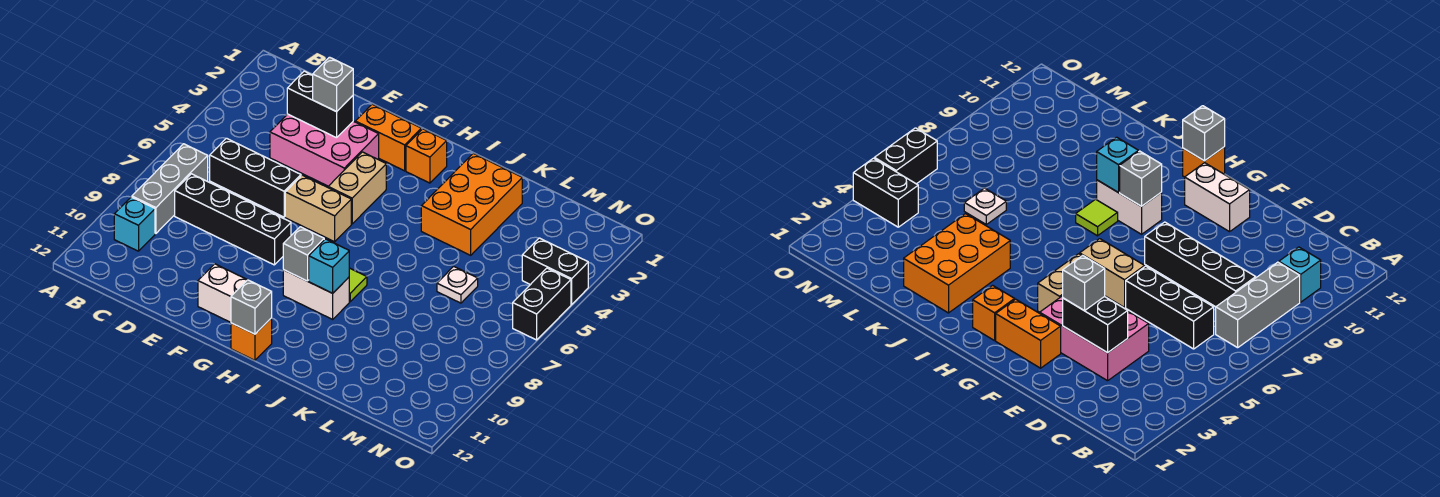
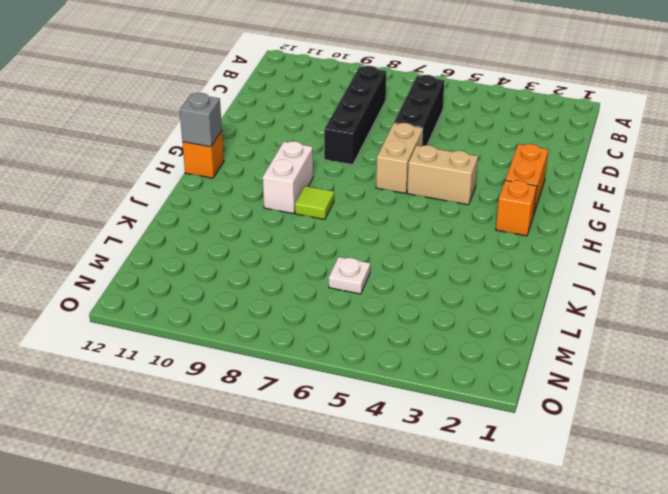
none -> grey brick B7:B9 level 1
none -> cyan brick B10 level 1
none -> pink brick D3:F4 level 1

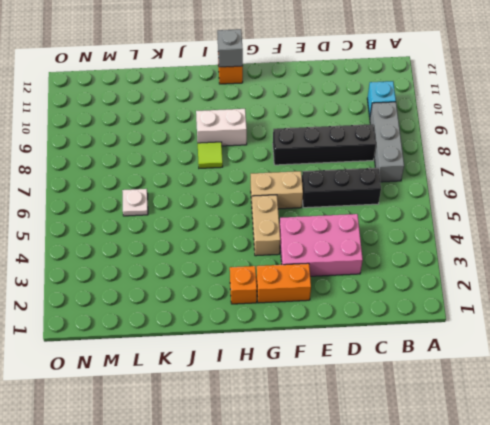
none -> white brick F11:G11 level 1
none -> orange brick J2:K4 level 1
none -> black brick N4:O4 level 1

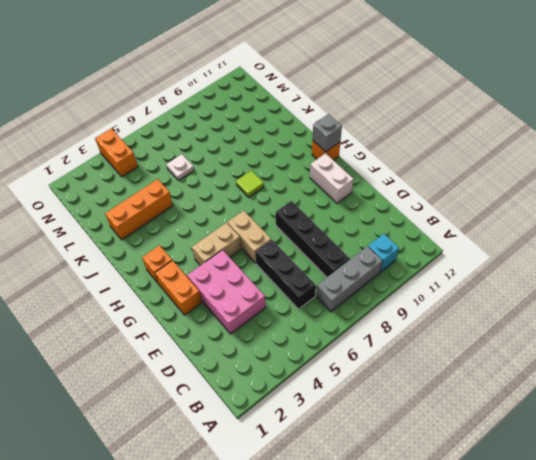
orange brick K2:K4 level 1 -> orange brick J2:K4 level 1
orange brick N4:O4 level 1 -> black brick N4:O4 level 1
none -> white brick H9:I9 level 1
none -> black brick O5:O6 level 1
none -> black brick D3:E3 level 2

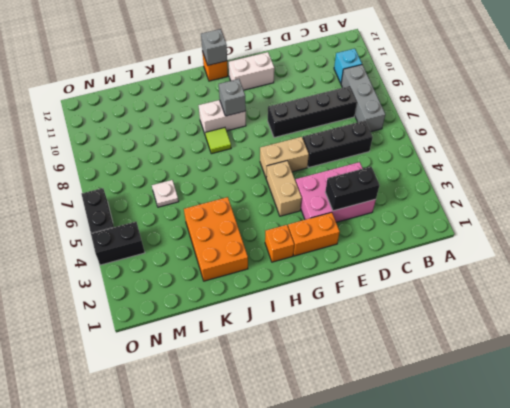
none -> cyan brick I9 level 2
none -> grey brick E3 level 3

